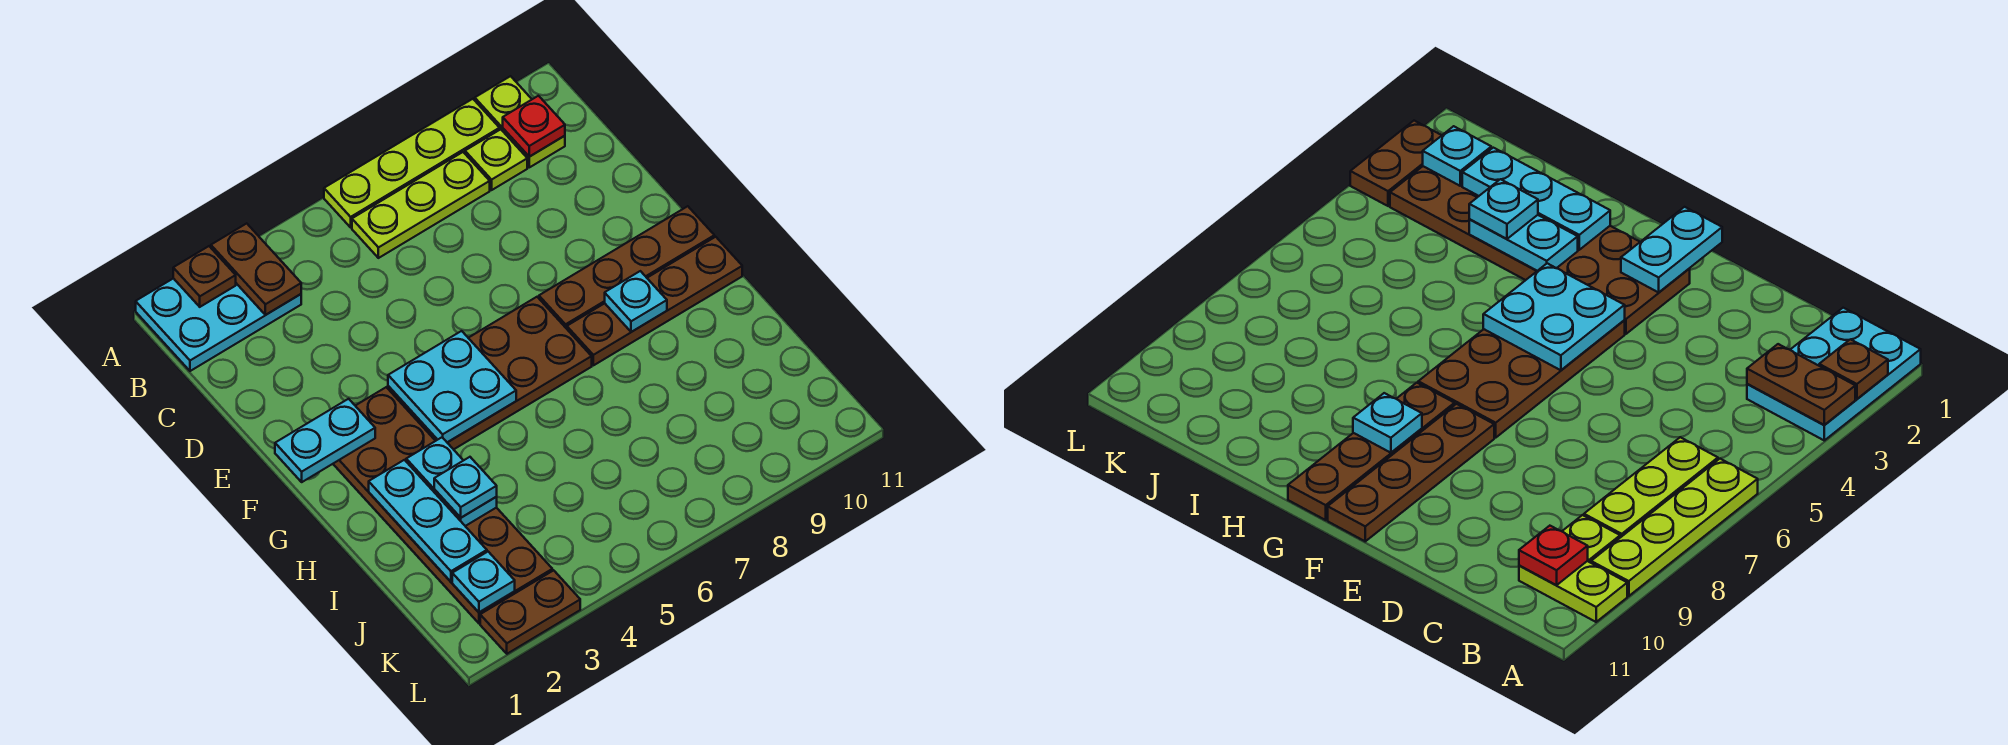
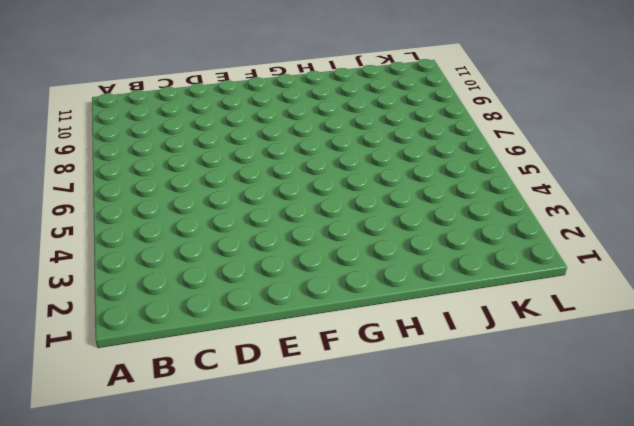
none -> cyan plate A1:B3 level 1
none -> lime plate A6:A9 level 1
none -> lime plate A10:B10 level 1

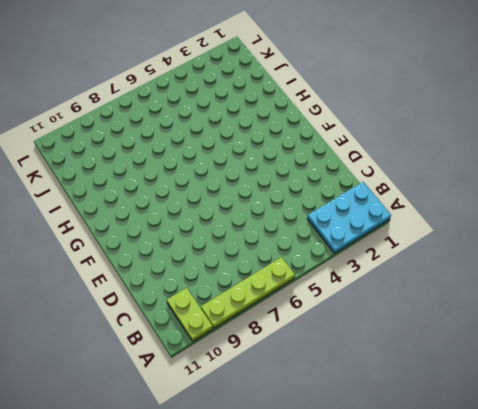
none -> lime plate B6:B8 level 1
none -> lime plate B9 level 1
none -> brown plate F2:K3 level 1

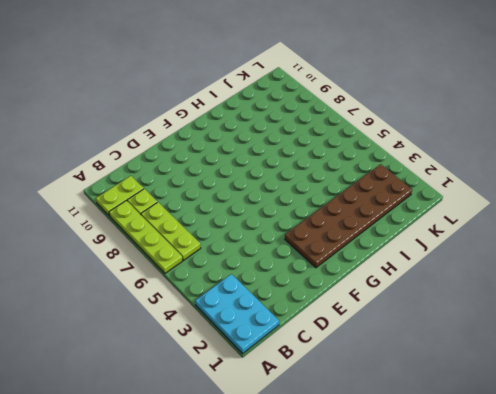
none -> brown plate F4:G7 level 1
none -> brown plate F8:F11 level 1
none -> brown plate G8:G11 level 1

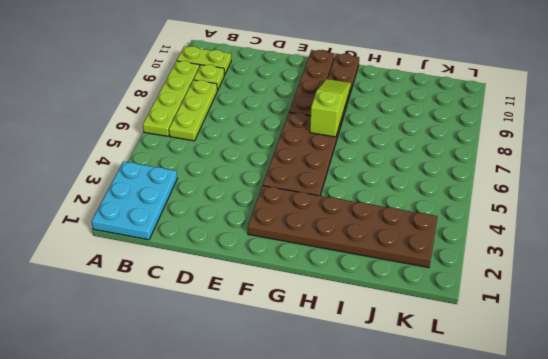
lime slope G7:G9 level 2 top 7 -> cyan plate G9 level 2
none -> brown plate L2:L3 level 1
none -> brown plate A2 level 2
none -> brown plate A3:B3 level 2

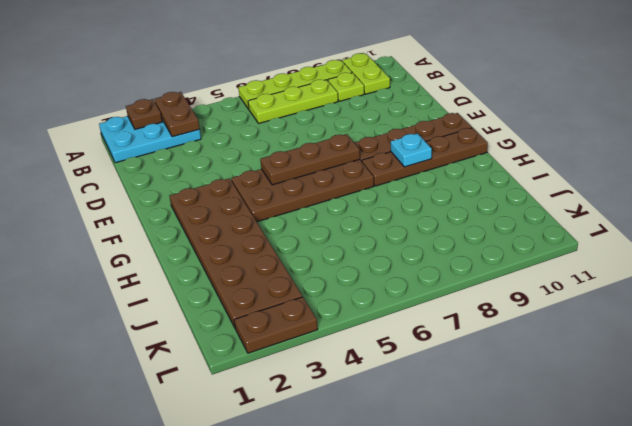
brown plate F5:F7 level 2 -> cyan plate F4:G5 level 2
none -> red plate B10 level 2
none -> cyan plate F1:F2 level 2
none -> cyan plate H2:J2 level 2

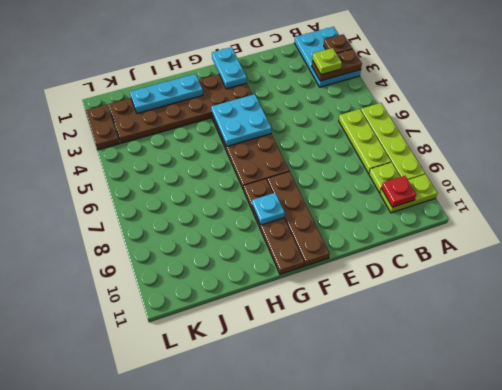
lime plate B3 level 3 -> none
none -> cyan plate H3:I3 level 2
none -> cyan plate K2 level 2
none -> cyan plate I3 level 3

